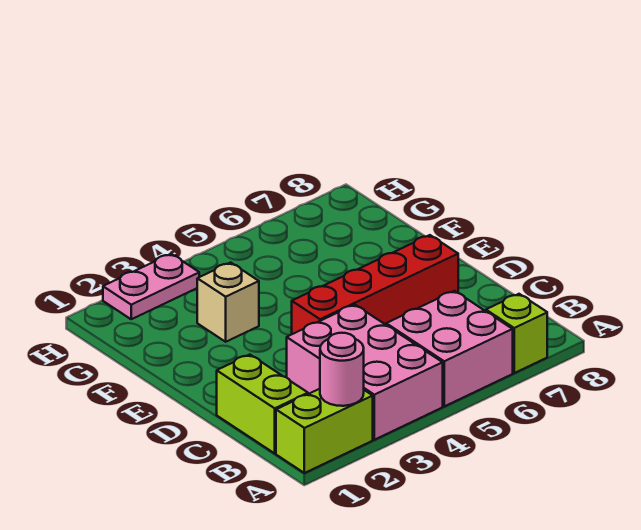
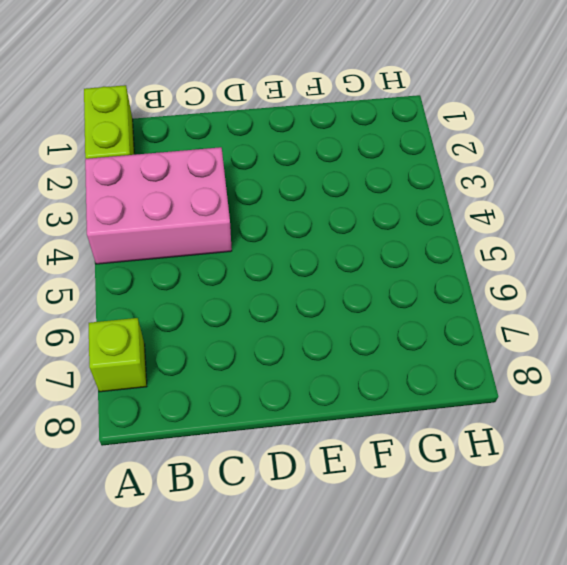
none -> pink brick A5:B6 level 1
none -> lime brick B1:C1 level 1

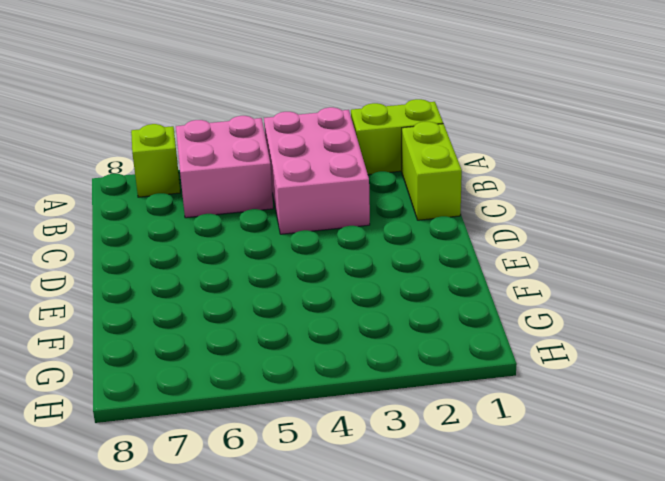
none -> red brick D4:D7 level 1
none -> tan brick F3 level 1

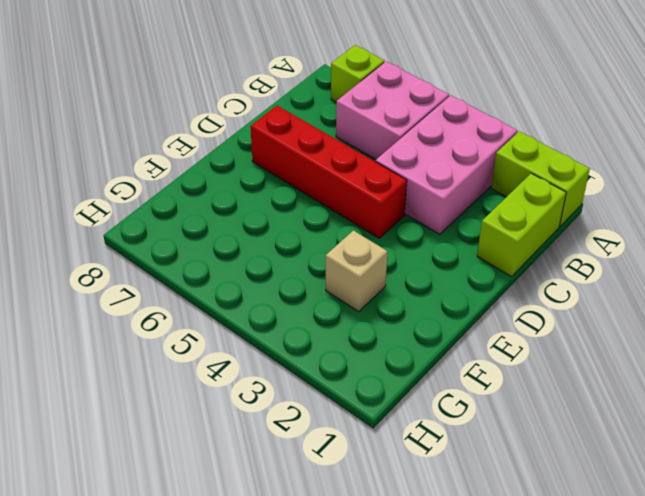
none -> pink plate H2:H3 level 1
none -> pink round brick A2 level 2

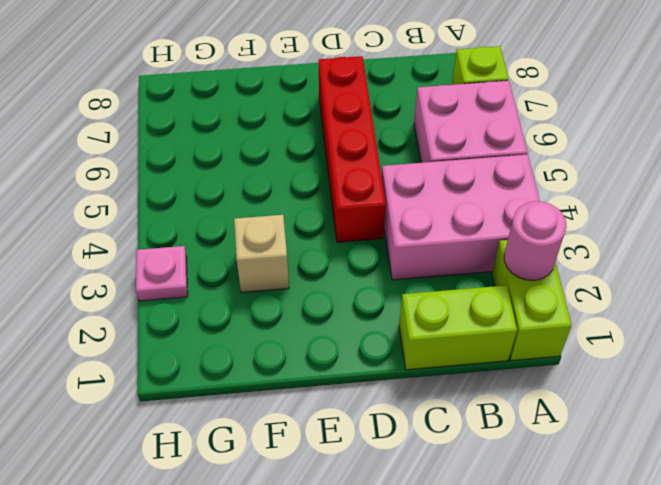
pink plate H3 level 1 -> pink plate H2:H3 level 1

